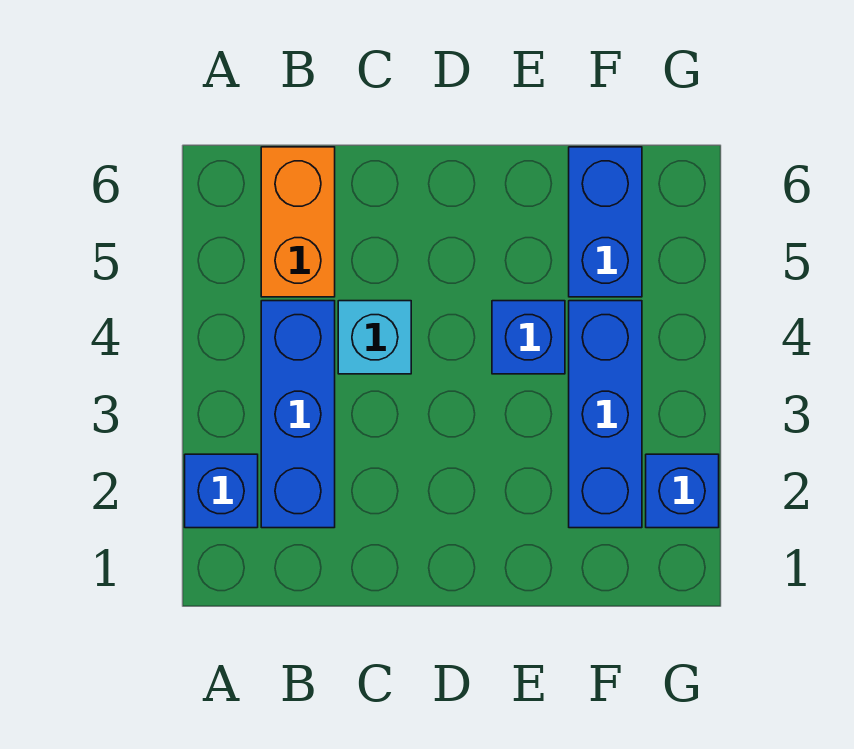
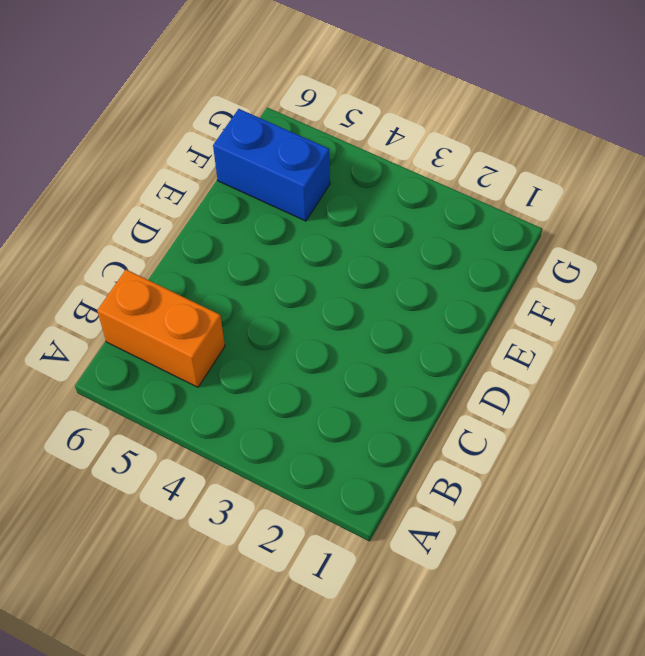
none -> blue brick A2 level 1
none -> blue brick B2:B4 level 1

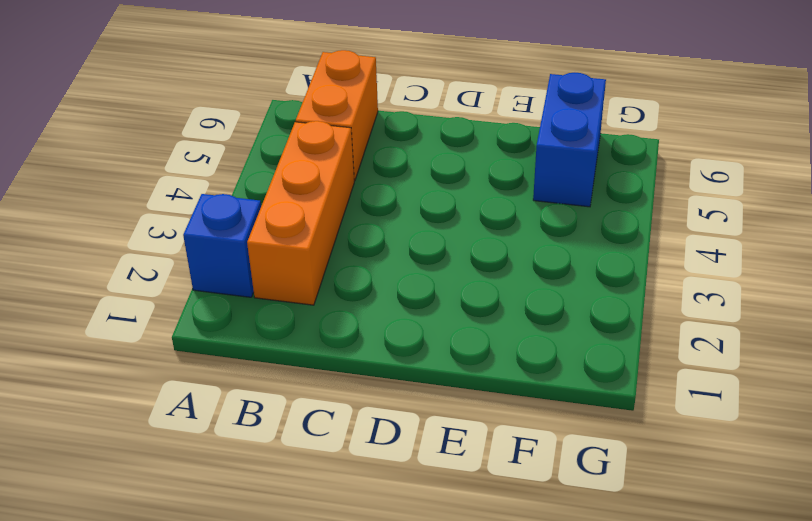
orange brick B2:B4 level 1 -> blue brick B2:B4 level 1
none -> cyan brick C4 level 1
none -> blue brick E4 level 1

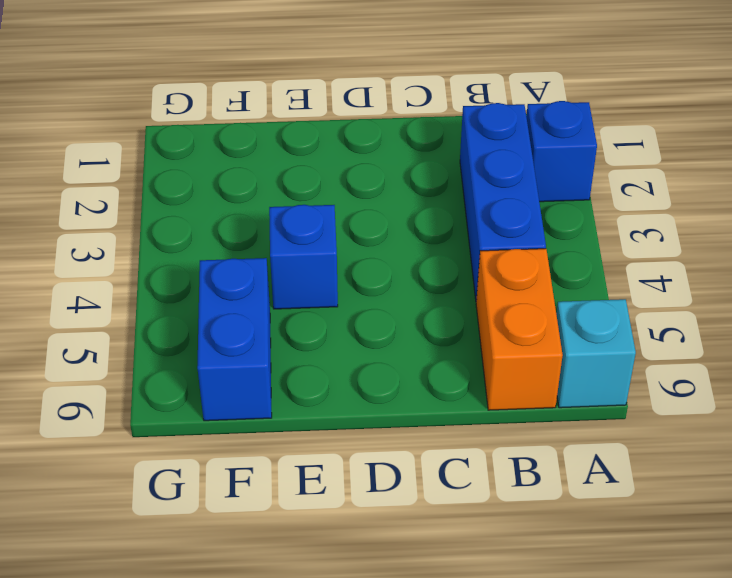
cyan brick A6 level 1 -> cyan brick C4 level 1
none -> blue brick F2:F4 level 1
none -> blue brick G2 level 1

